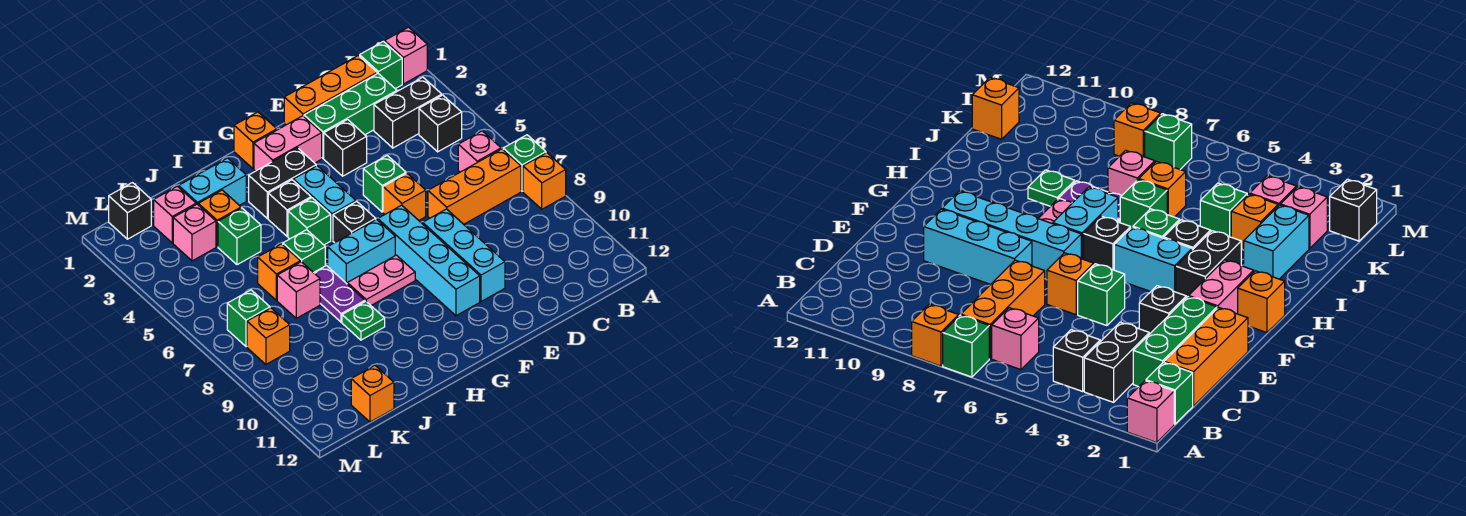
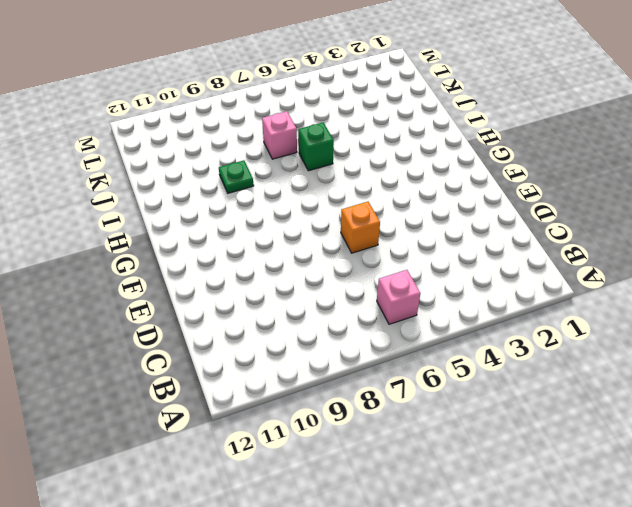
none -> pink brick A1 level 1
none -> green brick A7 level 1
none -> orange brick A8 level 1
none -> green brick B1 level 1

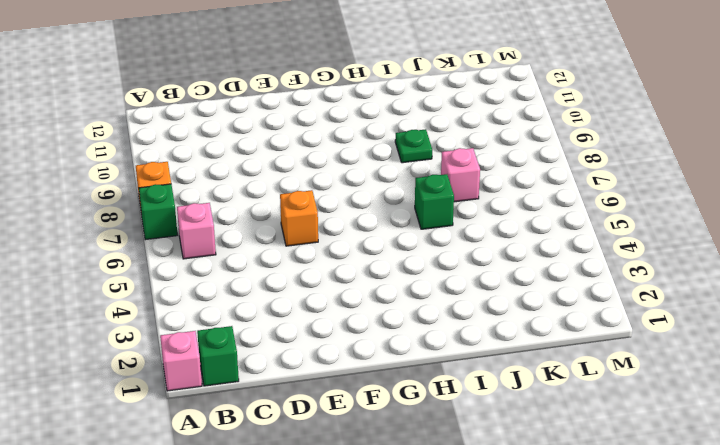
none -> black brick B3:C3 level 1
none -> black brick B4 level 1
none -> orange brick B7:D7 level 1
none -> orange brick C1:E1 level 1

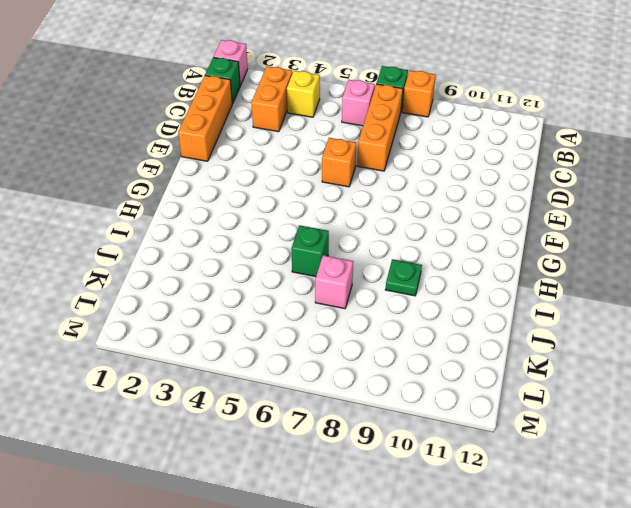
orange brick B3:C3 level 1 -> black brick B3:C3 level 1
yellow brick B4 level 1 -> black brick B4 level 1
none -> green brick C2:E2 level 1
none -> black brick E3 level 1
none -> green brick E5 level 1
none -> cyan brick E8:E10 level 1

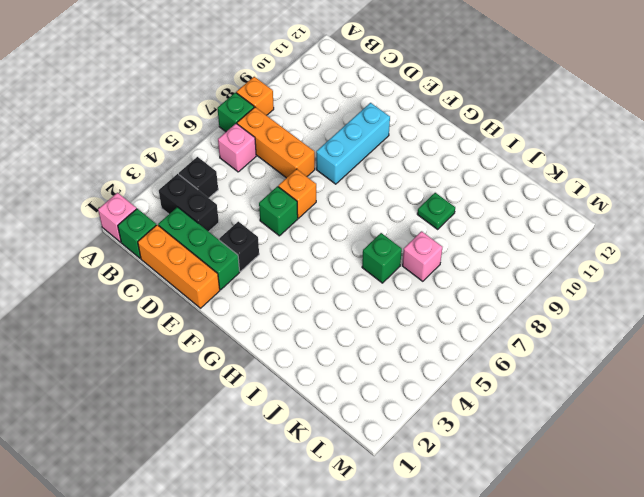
none -> pink brick F2:G2 level 1
none -> cyan brick F7:F10 level 1
none -> orange brick G1 level 1
none -> black brick G3:H3 level 1

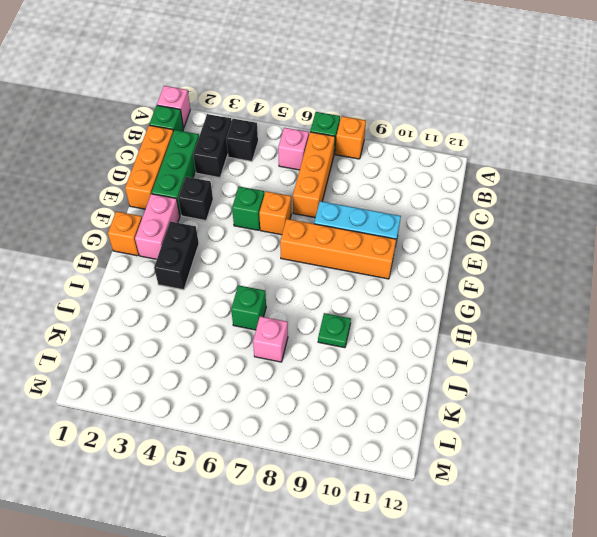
orange brick F7:F10 level 1 -> cyan brick F7:F10 level 1
none -> cyan brick G4:G5 level 1
none -> black brick G6 level 1
none -> cyan brick G7:H7 level 1
none -> pink plate G8:H8 level 1

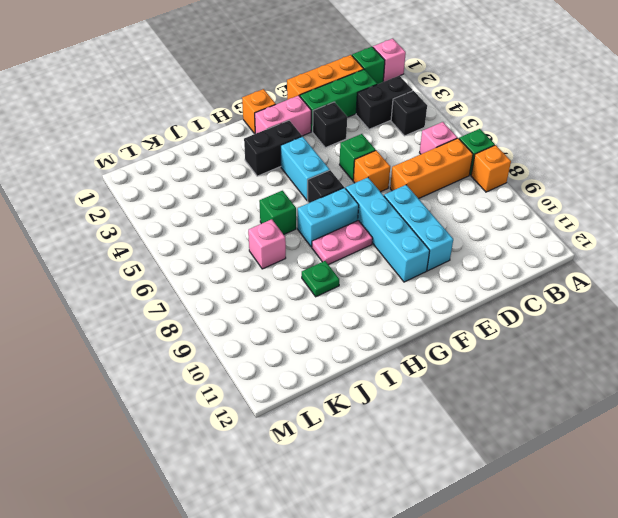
none -> black brick H4 level 1
none -> green brick H5 level 1
none -> cyan brick I2:J2 level 1
none -> purple plate I7:I8 level 1

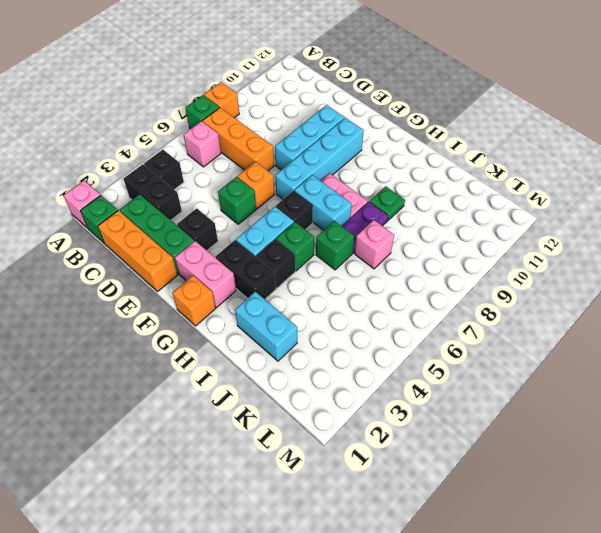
none -> orange brick J3 level 1
none -> green brick J4 level 1
none -> orange brick J6 level 1
none -> pink brick K2 level 1

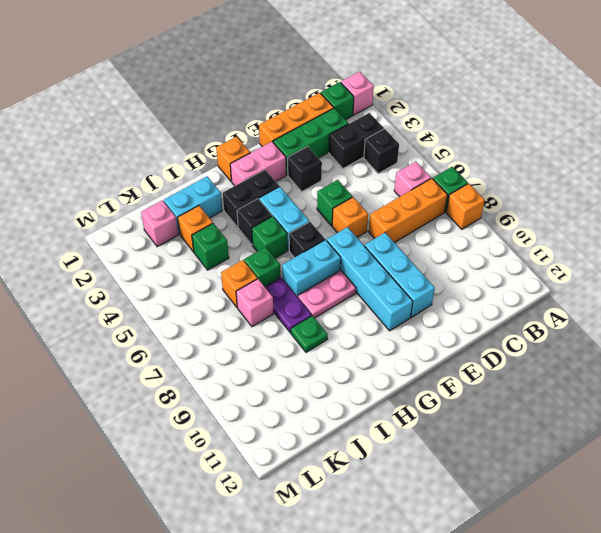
none -> pink brick K3 level 1
none -> orange brick K12 level 1
none -> black brick L1 level 1
none -> green brick L7 level 1

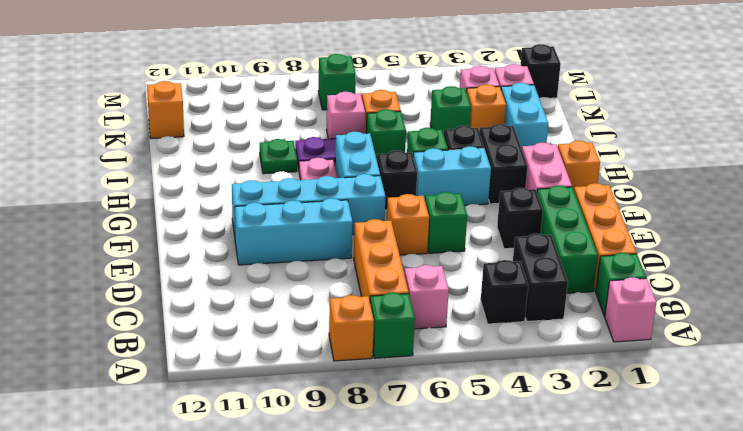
none -> orange brick L8 level 1

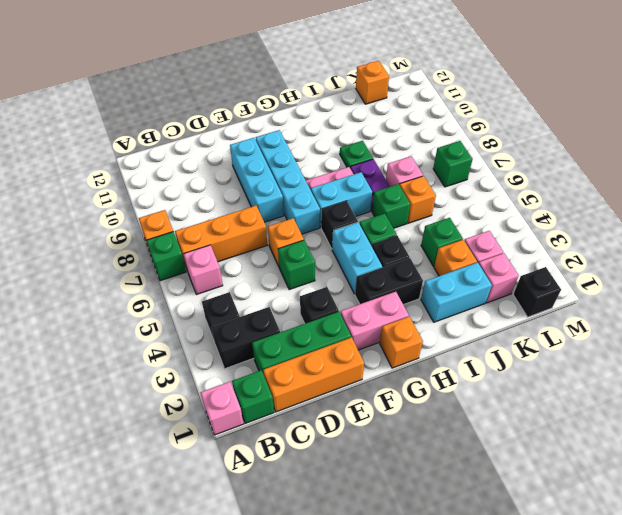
none -> orange brick L8 level 1

